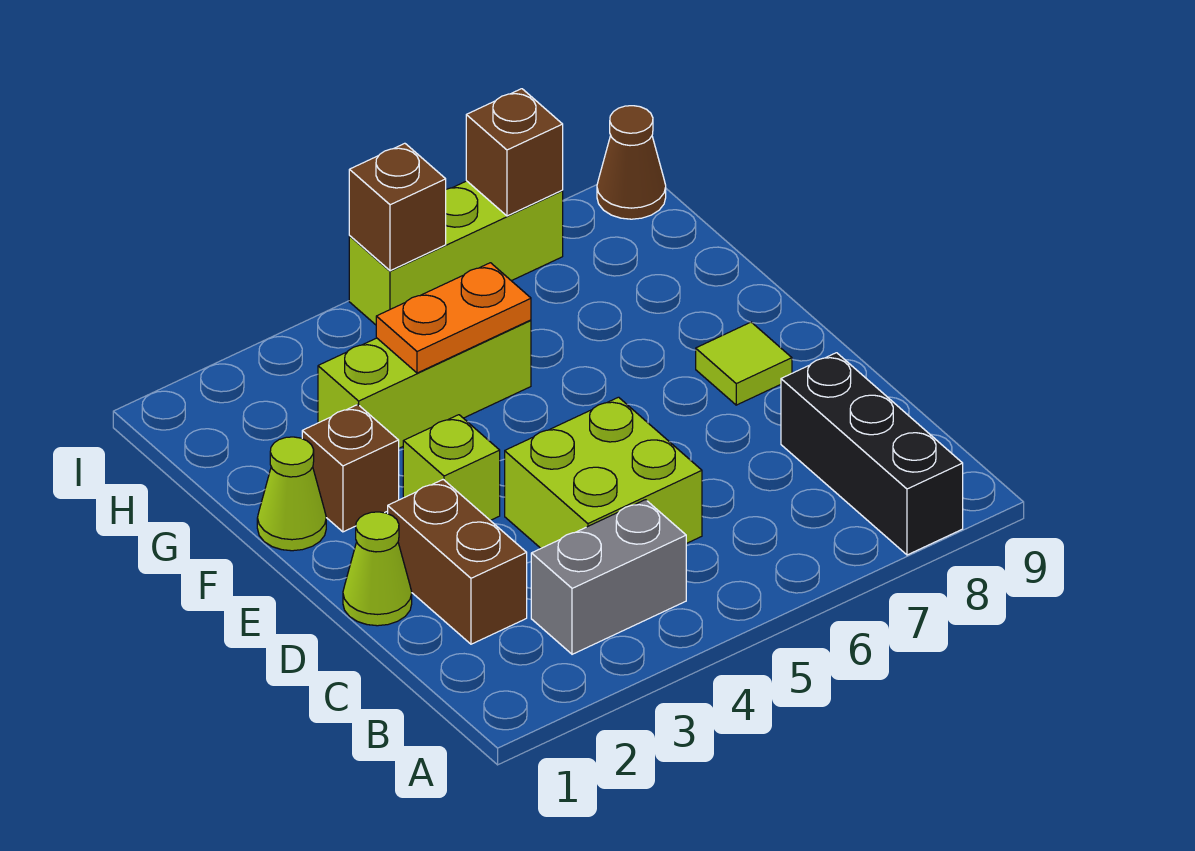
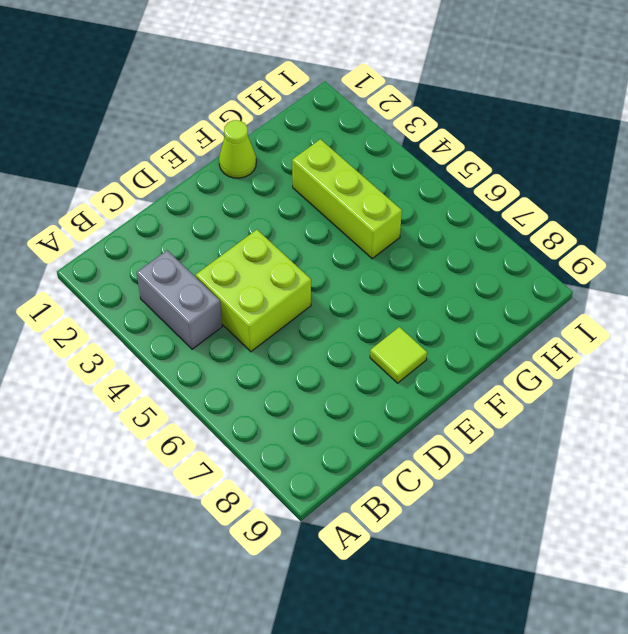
none -> black brick A8:C8 level 1
none -> brown brick C2:D2 level 1
none -> lime cone D1 level 1

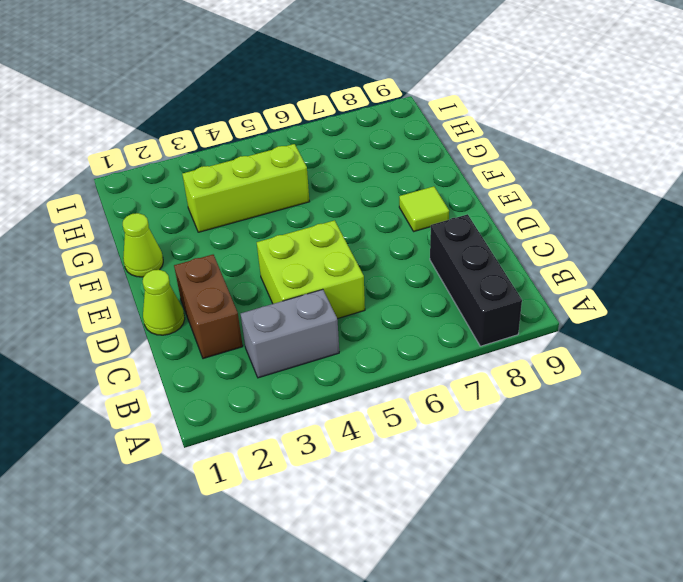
none -> lime brick E3 level 1
none -> brown brick F2 level 1
none -> lime brick I5:I7 level 1

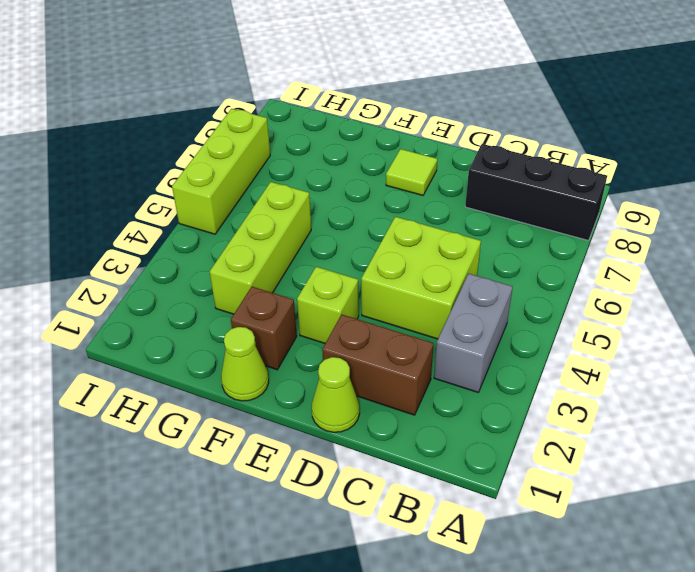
none -> brown cone I9 level 1
none -> orange plate G4:G5 level 2
none -> brown brick I5 level 2

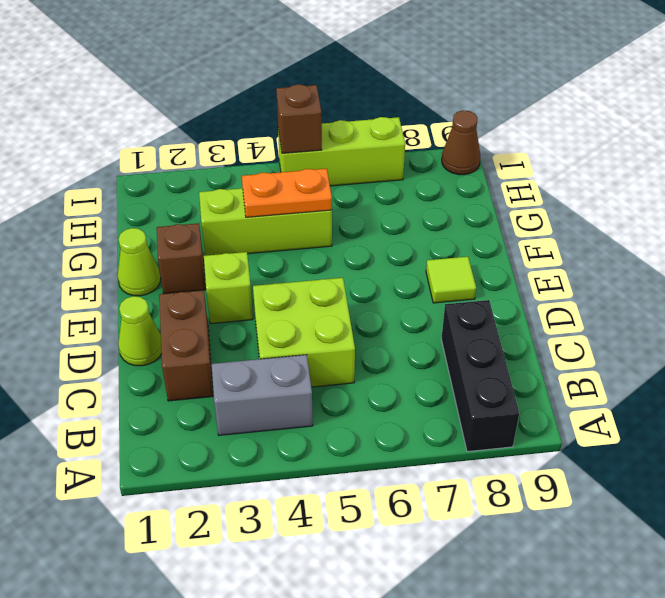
none -> brown brick I7 level 2

